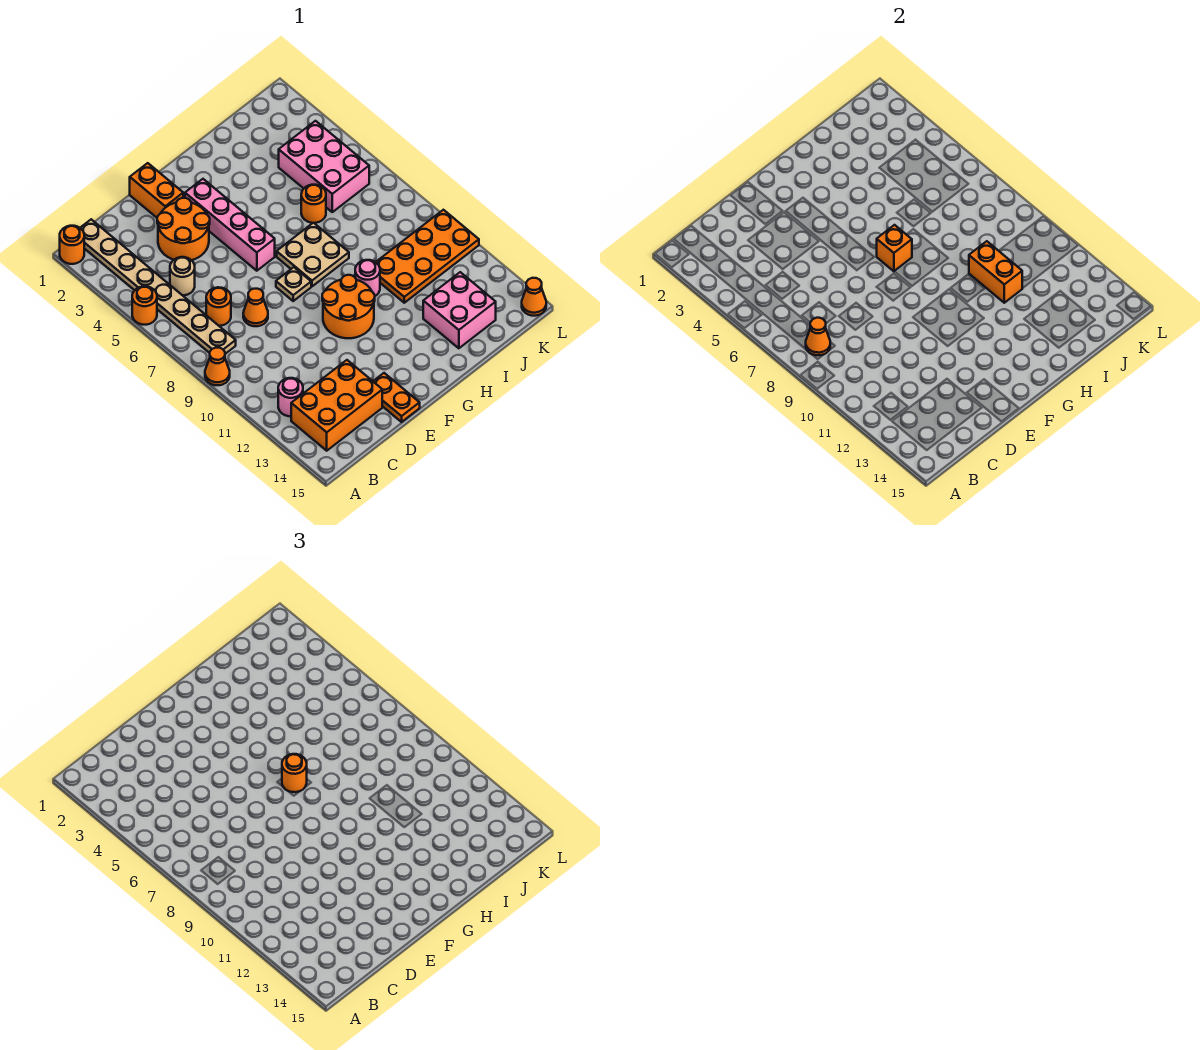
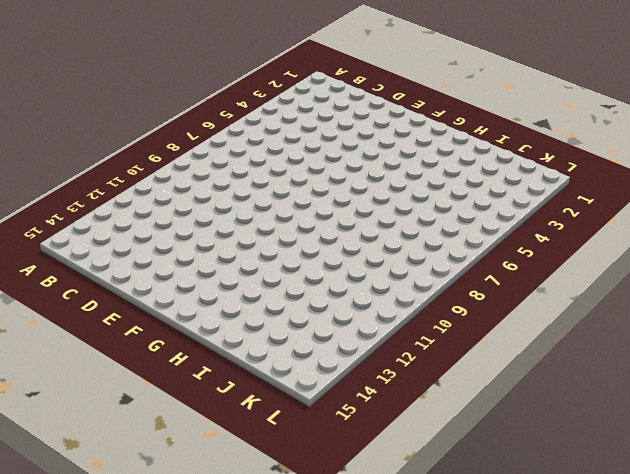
none -> orange round brick A1 level 1
none -> orange round brick A5 level 1
none -> orange cone A9 level 1

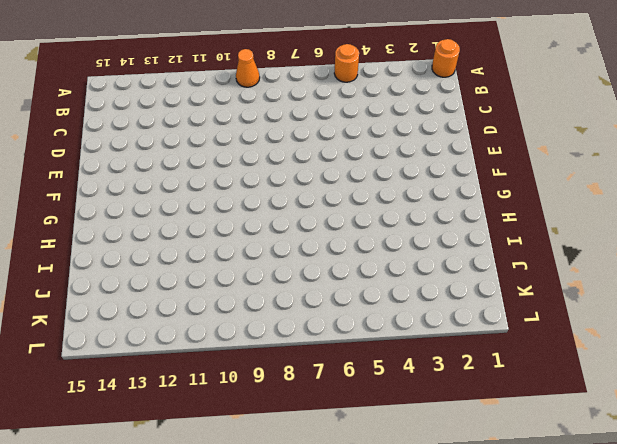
none -> tan plate B1:B8 level 1
none -> pink round brick B12 level 1
none -> orange brick B13:D14 level 1

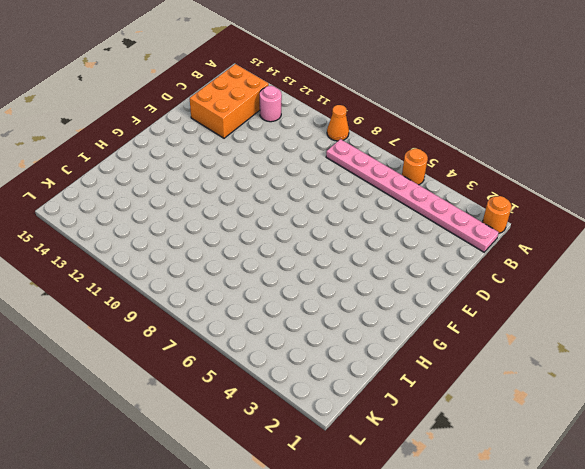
pink plate B1:B8 level 1 -> tan plate B1:B8 level 1
none -> tan round brick C5 level 1
none -> orange round brick C7 level 1
none -> orange round brick D3:E4 level 1

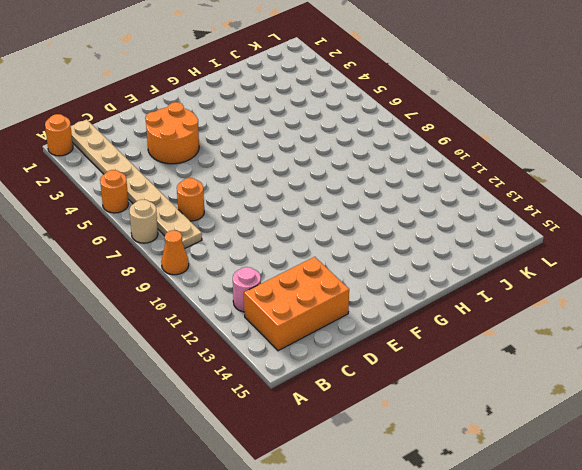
tan round brick A7 level 1 -> tan round brick C5 level 1
none -> orange cone D8 level 1
none -> orange brick E1:E2 level 1
none -> orange plate E14:E15 level 1

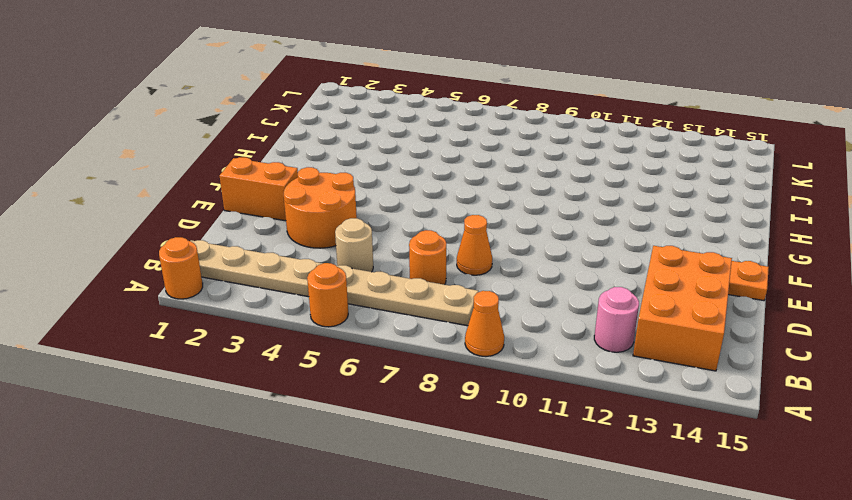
none -> pink brick F3:F6 level 1
none -> tan plate F8 level 1
none -> orange round brick F10:G11 level 1

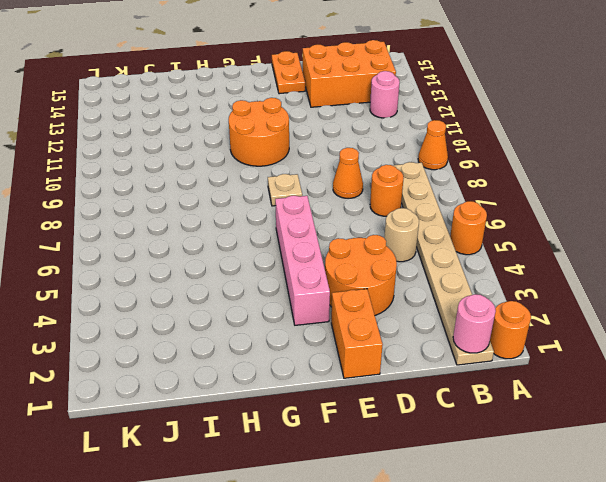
pink round brick B1 level 2 -> pink round brick H10 level 1
none -> tan plate G7:H8 level 1
none -> orange round brick I6 level 1
none -> orange plate I10:L11 level 1

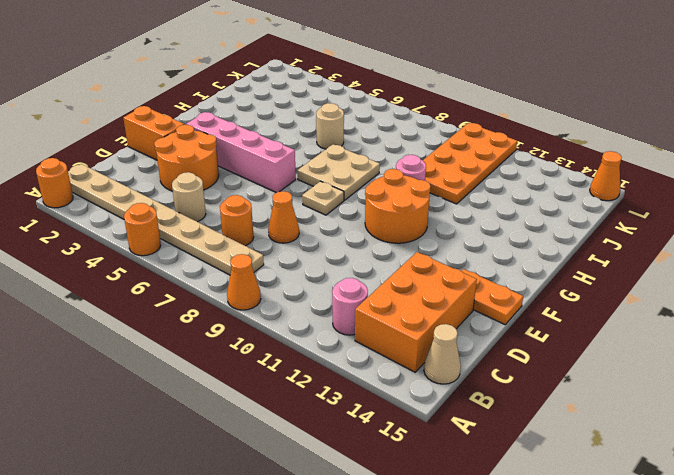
tan cone B15 level 1 -> none
tan round brick I6 level 1 -> orange round brick I6 level 1
none -> pink brick I13:J14 level 1
none -> pink brick J4:K6 level 1
none -> orange cone B8 level 2

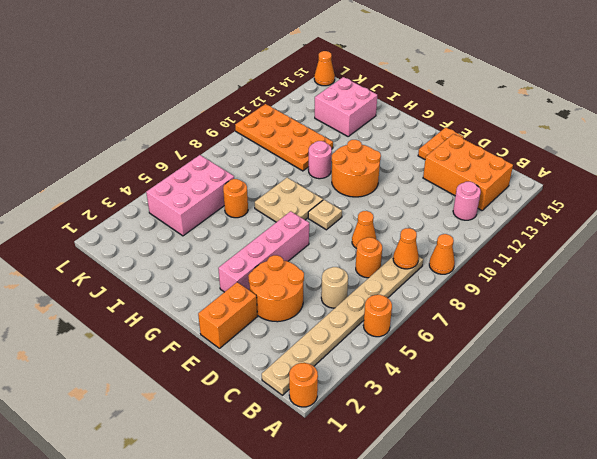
none -> orange brick G7 level 2
none -> orange brick I10:I11 level 2
none -> orange round brick G7 level 3

